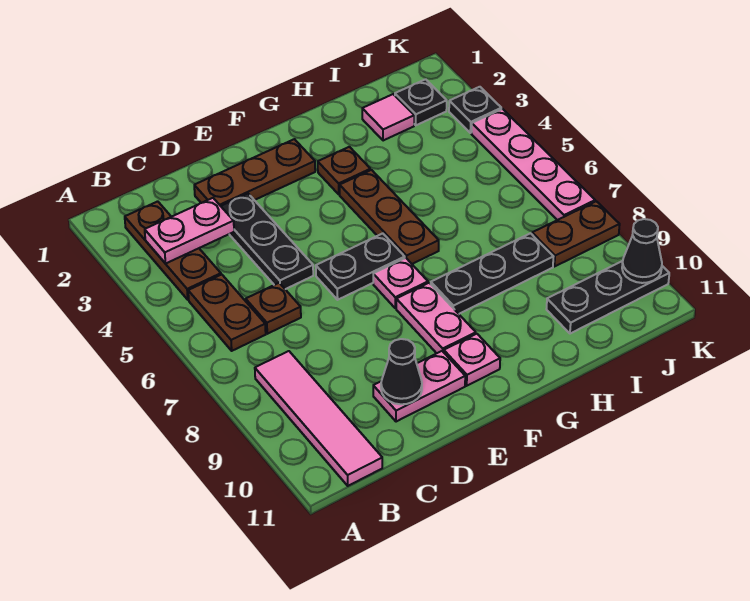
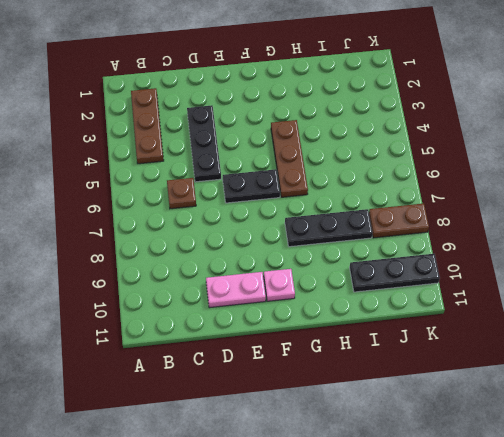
none -> brown plate B5:B6 level 1
none -> pink tile B8:B11 level 1
none -> brown plate D2:F2 level 1

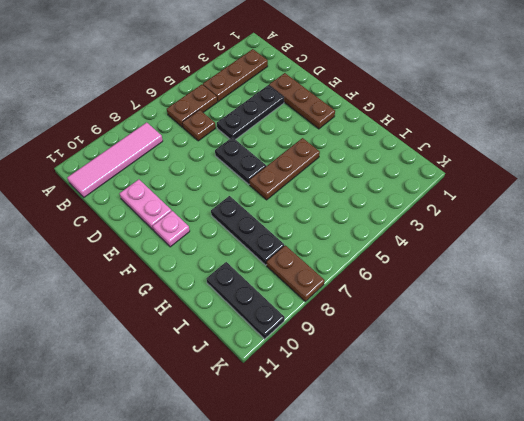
none -> pink plate F7 level 1
none -> pink plate F8:F9 level 1
none -> brown plate G3 level 1

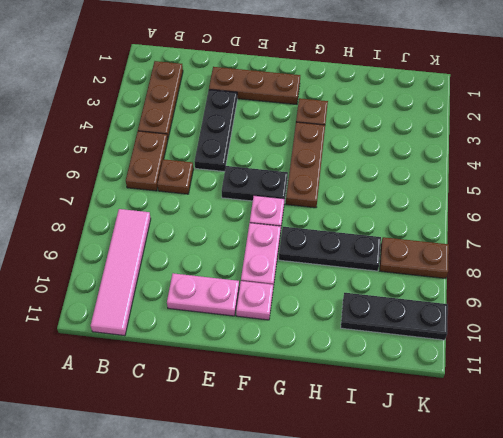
none -> pink tile I2 level 1
none -> black plate J2 level 1
none -> black plate K3 level 1

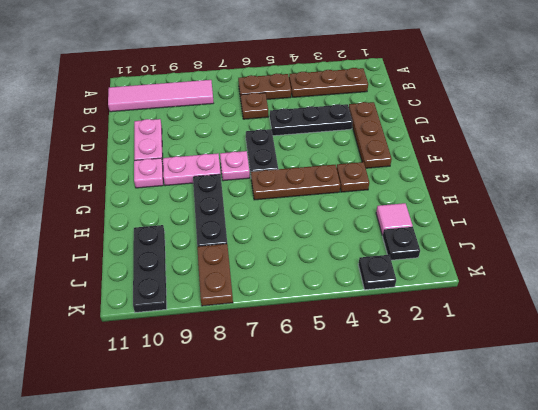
none -> pink plate K4:K7 level 1
none -> pink plate B3:C3 level 2
none -> black cone D10 level 2

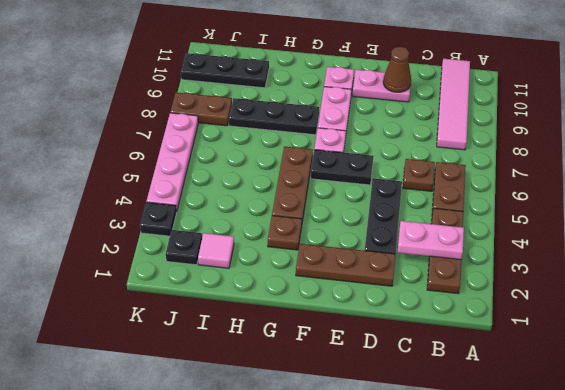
brown cone D10 level 2 -> black cone D10 level 2
none -> black cone K10 level 2

